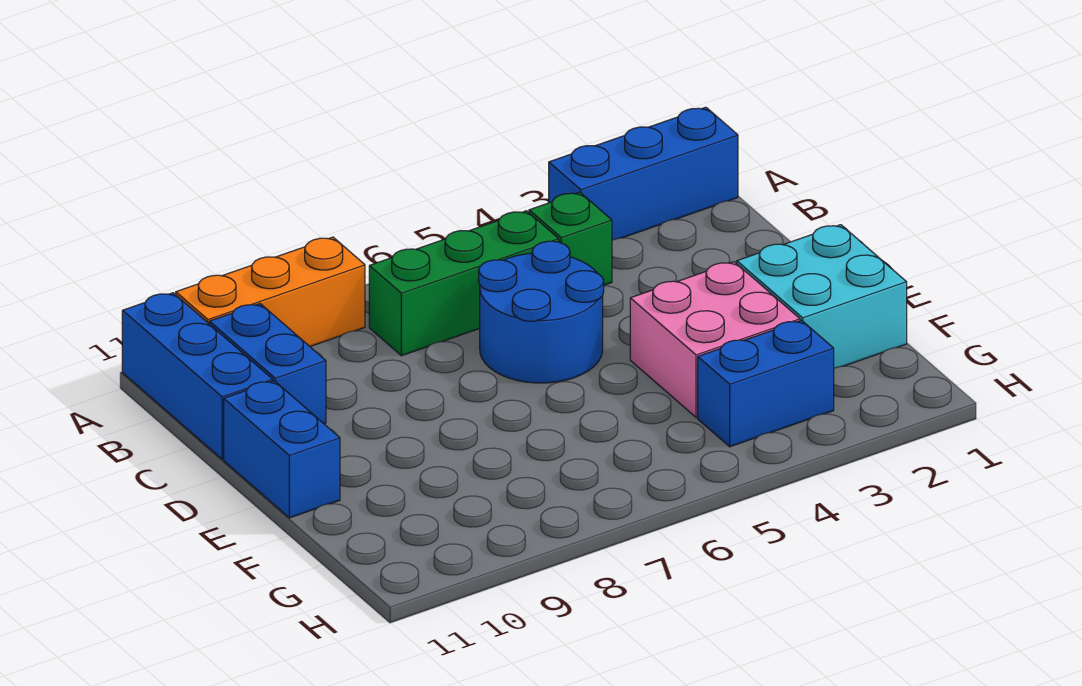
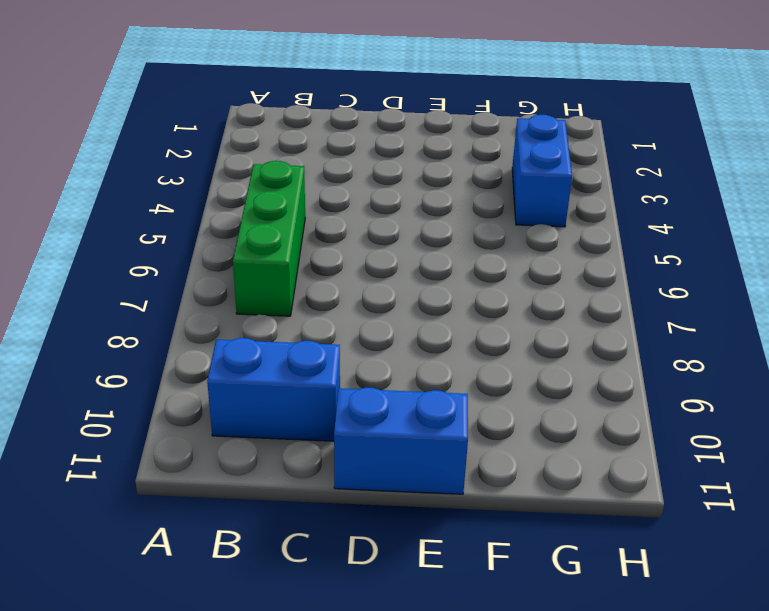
none -> blue brick A1:A3 level 1
none -> orange brick A8:A10 level 1

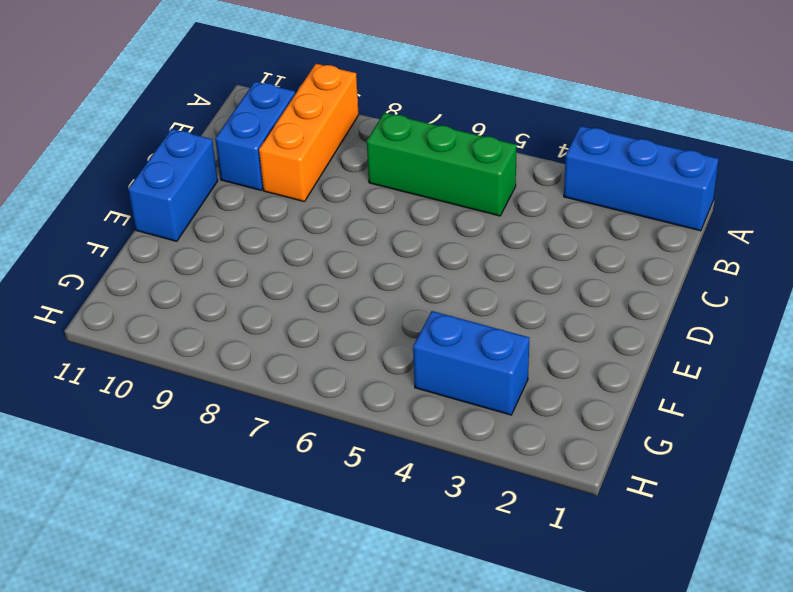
orange brick A9:C9 level 1 -> orange brick A8:A10 level 1
none -> blue brick A11:C11 level 1
none -> green brick B4 level 1

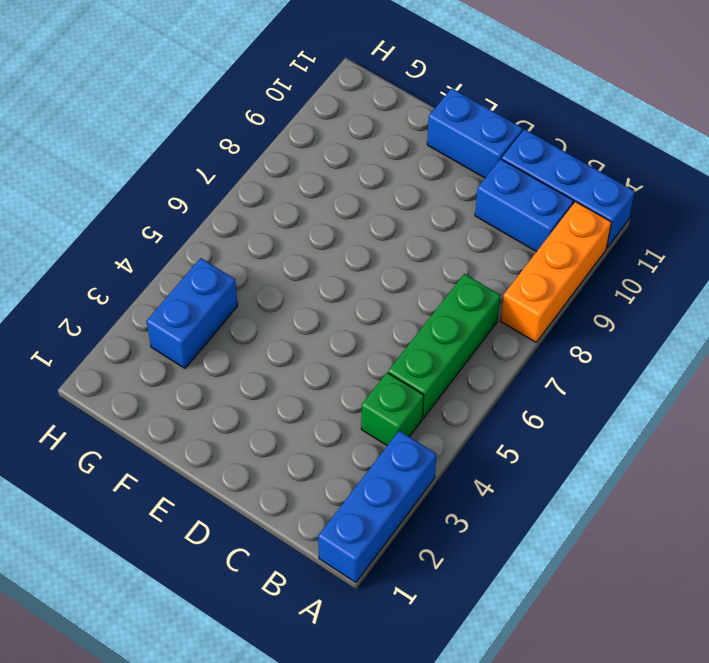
none -> blue round brick C5:D6 level 1
none -> cyan brick E1:F2 level 1

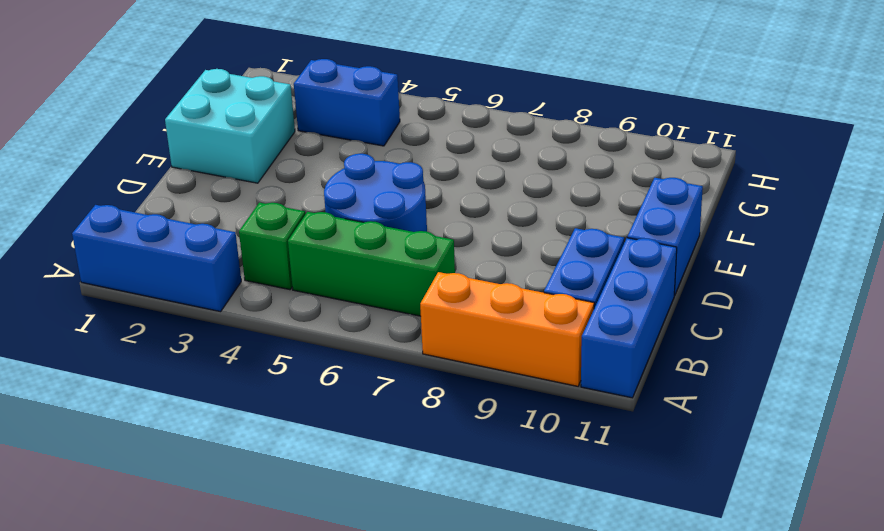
none -> pink brick E3:F4 level 1

